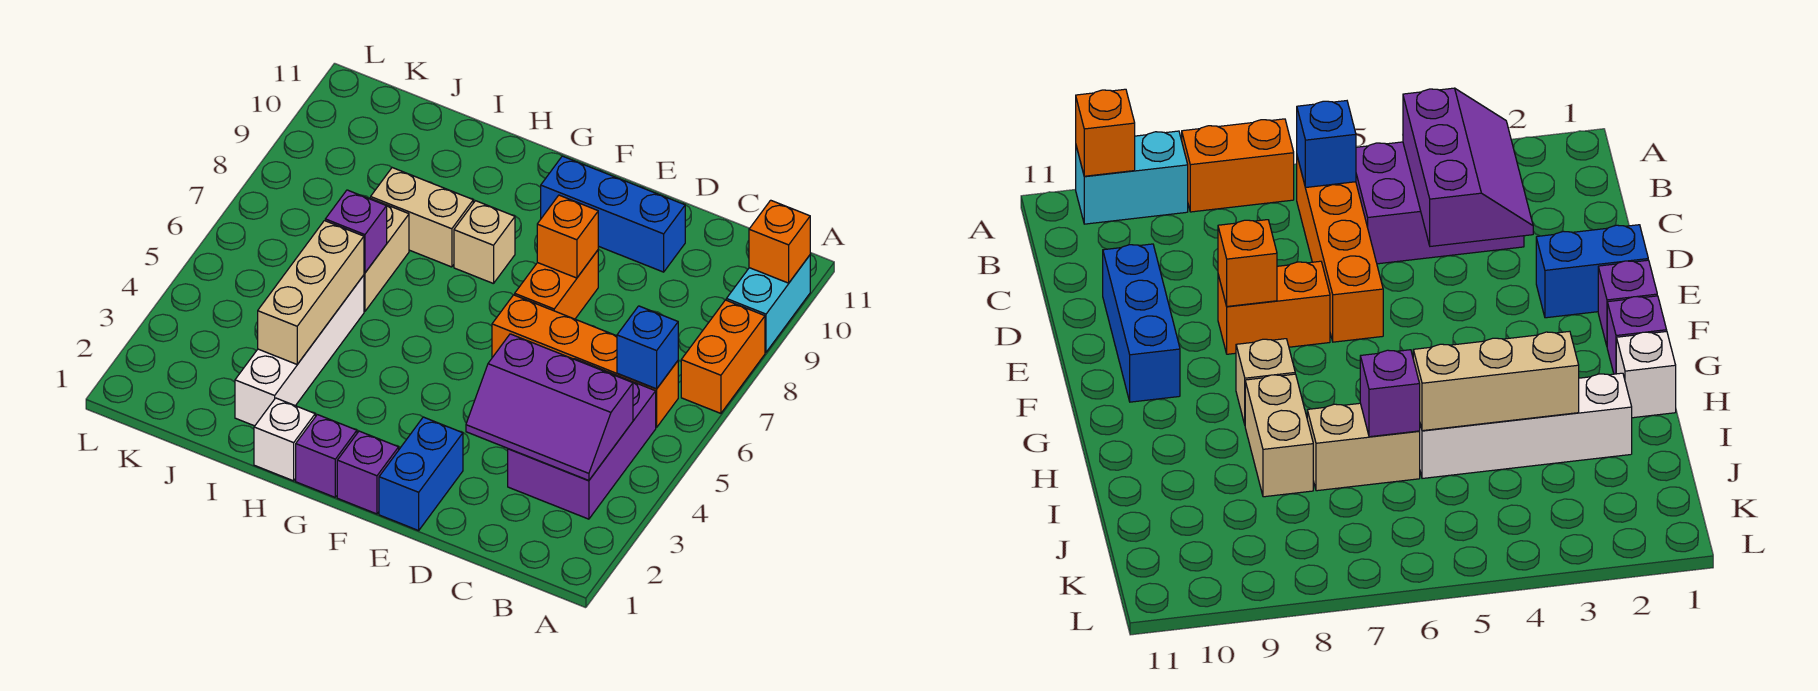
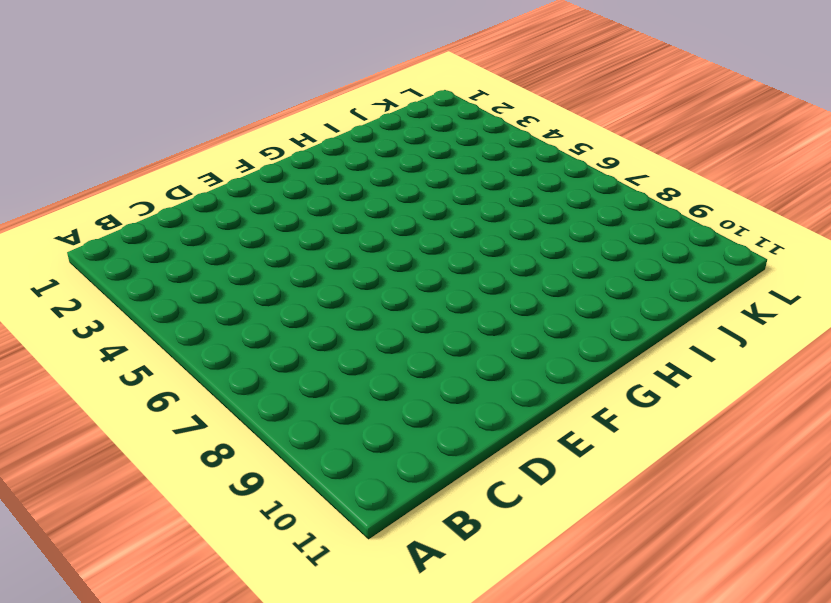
none -> orange brick A7:A8 level 1
none -> cyan brick A9:A10 level 1
none -> purple brick B3:C5 level 1

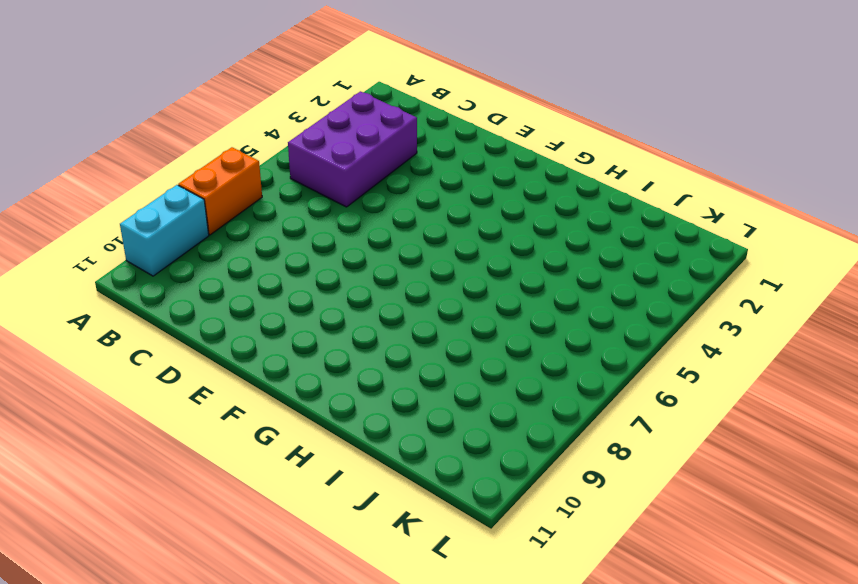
none -> orange brick B6:E6 level 1
none -> blue brick D10:F10 level 1
none -> blue brick E1:E2 level 1

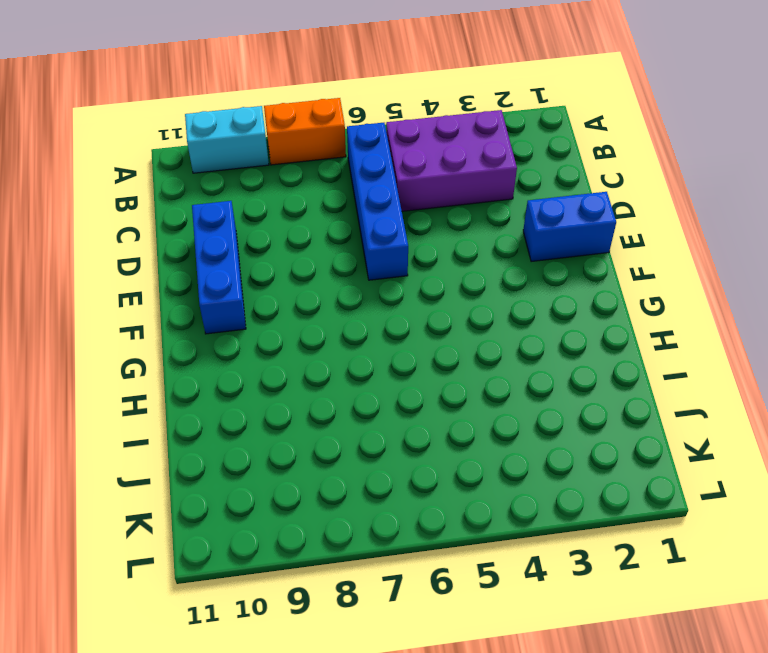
blue brick B6:E6 level 1 -> orange brick B6:E6 level 1
none -> orange brick E7:E8 level 1
none -> purple brick F1 level 1
none -> purple brick G1 level 1

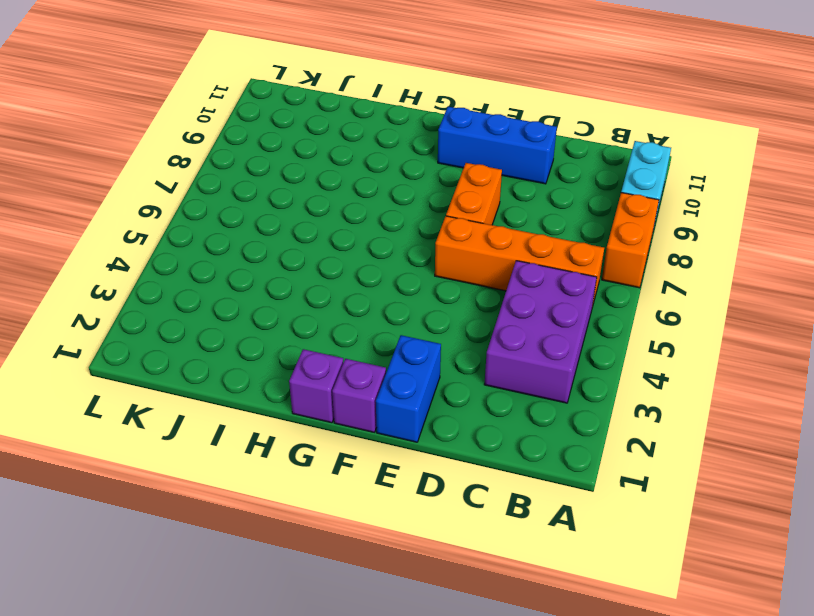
none -> tan brick G8 level 1
none -> white brick H1 level 1
none -> tan brick H8:I8 level 1

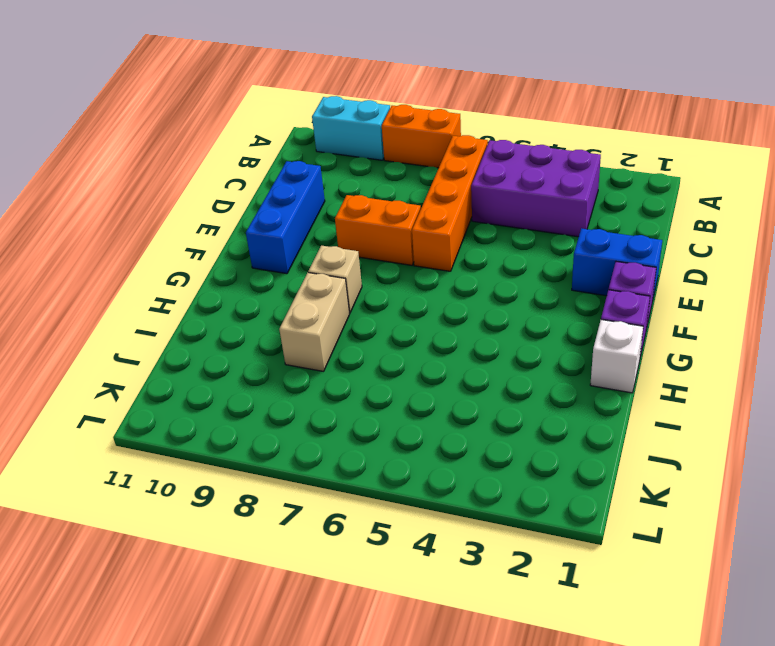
none -> white brick I2:I5 level 1
none -> tan brick I6:I7 level 1
none -> orange brick A10 level 2

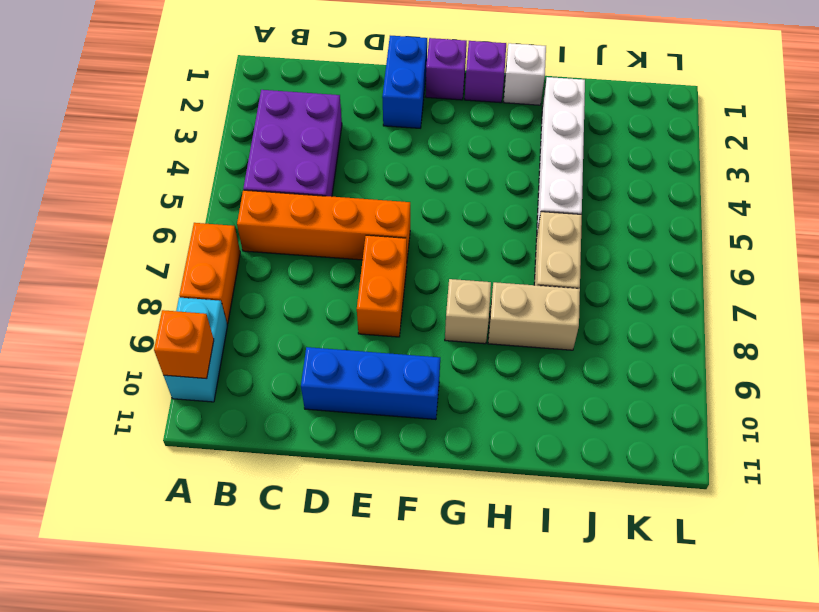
none -> purple slope B3:D4 level 2 top 4
none -> blue brick B6 level 2
none -> orange brick E8 level 2

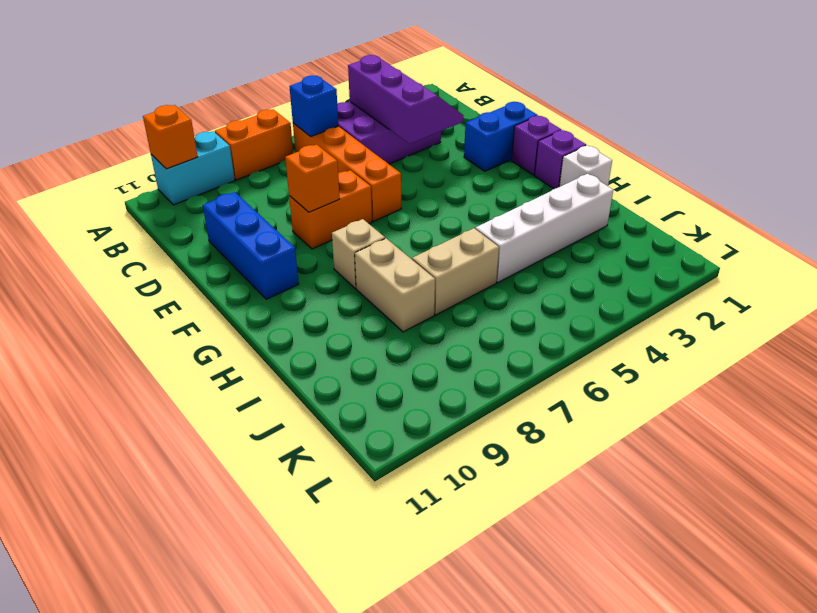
none -> tan brick I3:I5 level 2
none -> purple brick I6 level 2

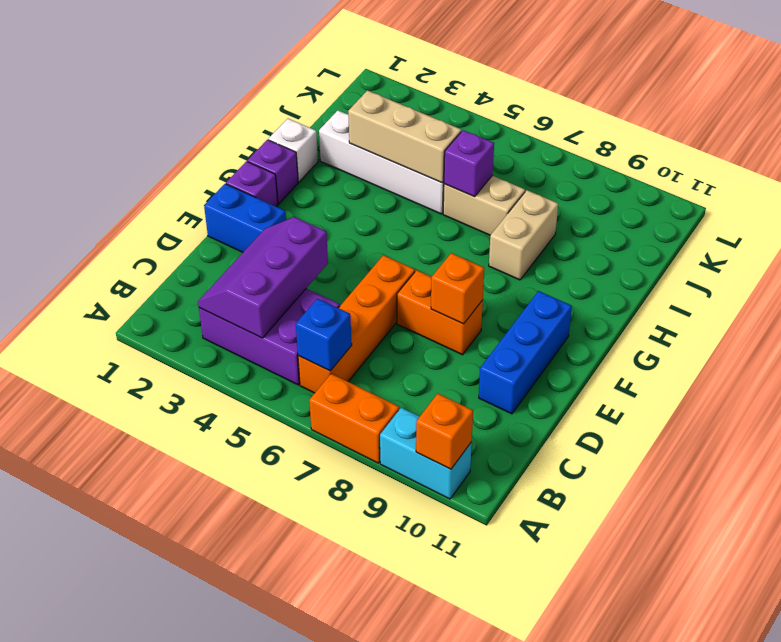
none -> tan brick G8 level 1

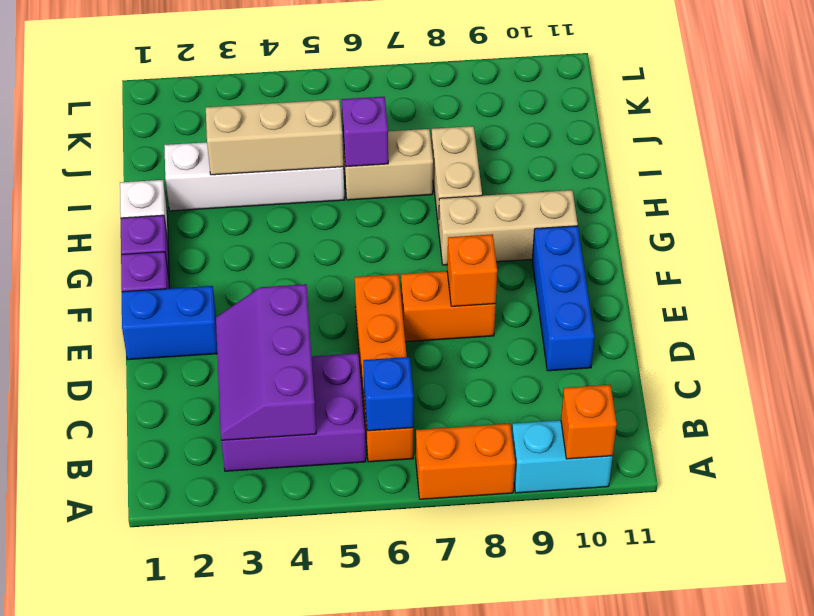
tan brick G8:G10 level 1 -> tan brick G8 level 1

